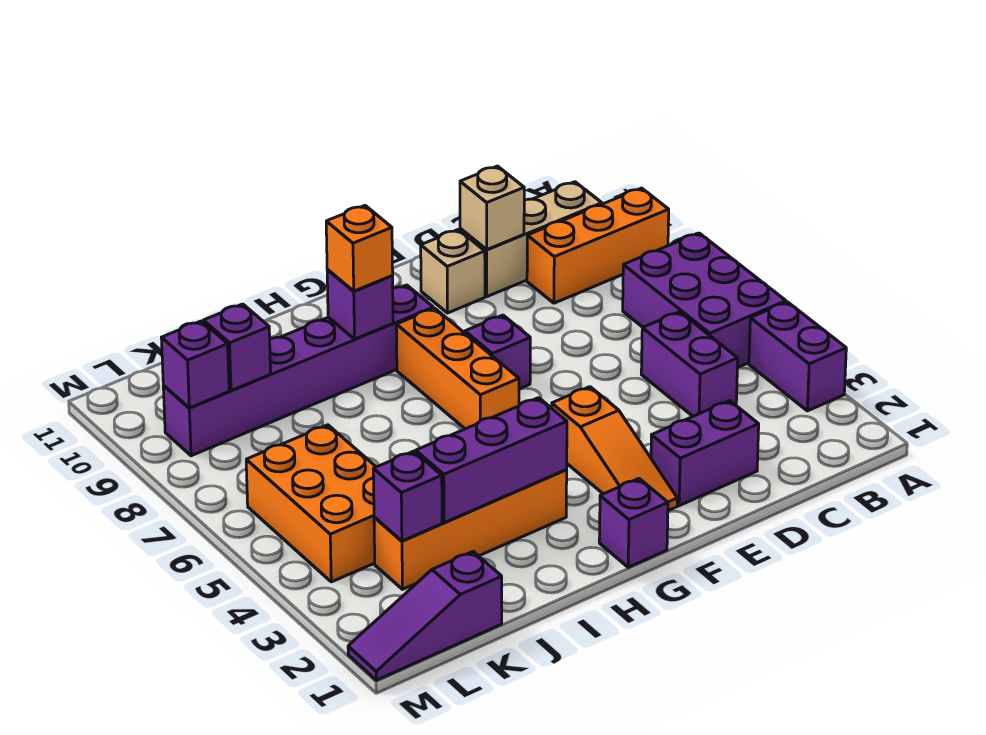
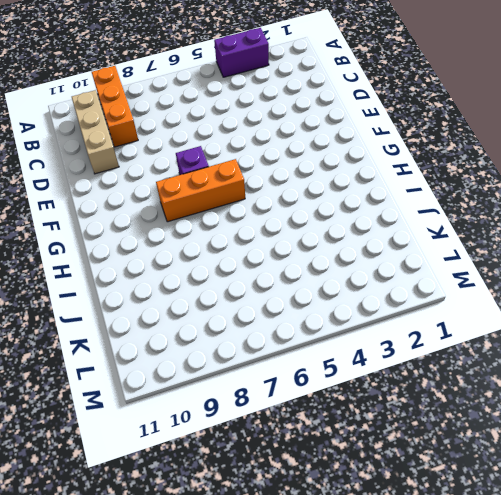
none -> purple brick A5:B7 level 1
none -> purple brick C4:C5 level 1
none -> purple brick D2:E2 level 1

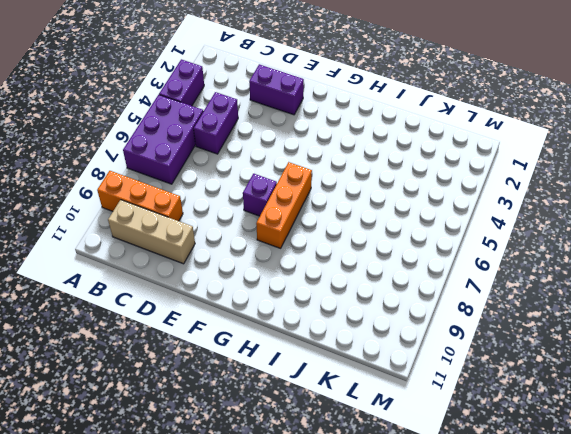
none -> tan brick E10 level 1
none -> orange slope F2:F4 level 1 top 4
none -> purple brick G1 level 1

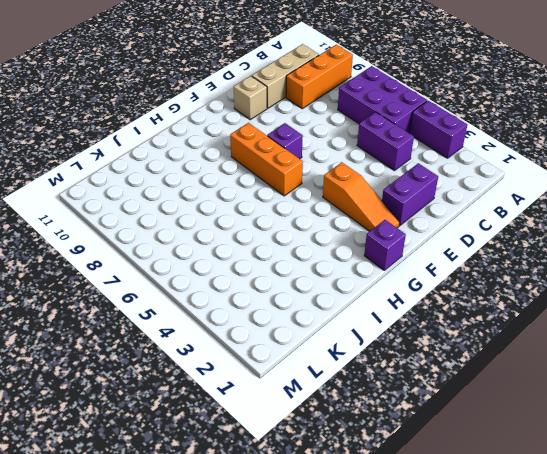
none -> purple brick G9:L9 level 1
none -> orange brick H3:K3 level 1
none -> purple slope K1:M1 level 1 top K

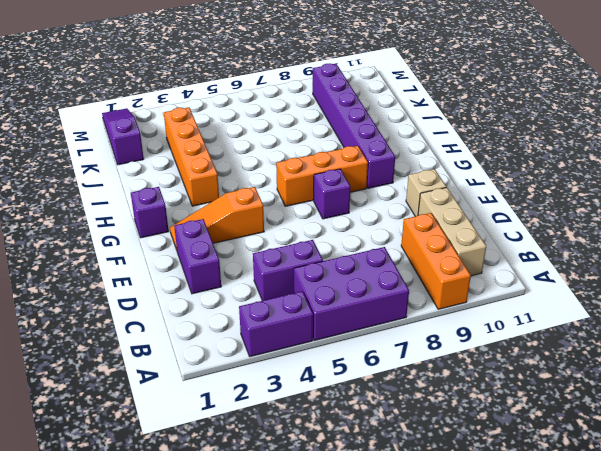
none -> orange brick K4:L6 level 1
none -> tan brick D10 level 2
none -> purple brick H3:J3 level 2

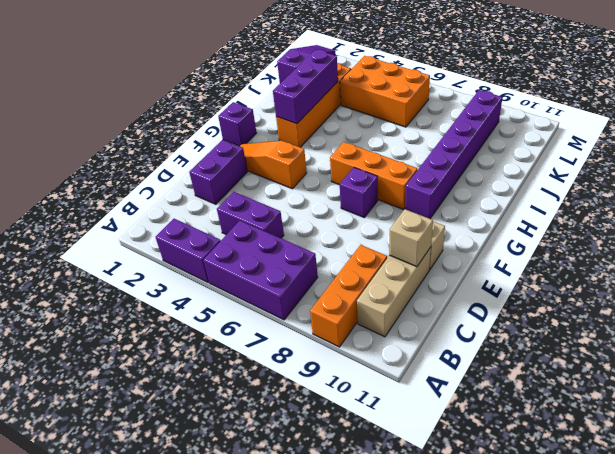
none -> purple brick H9 level 2
none -> purple brick K3 level 2
none -> purple brick K9 level 2

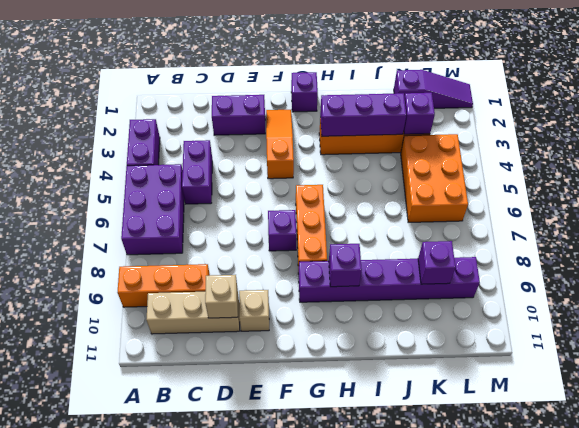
none -> purple brick L9 level 2
none -> orange brick H9 level 3

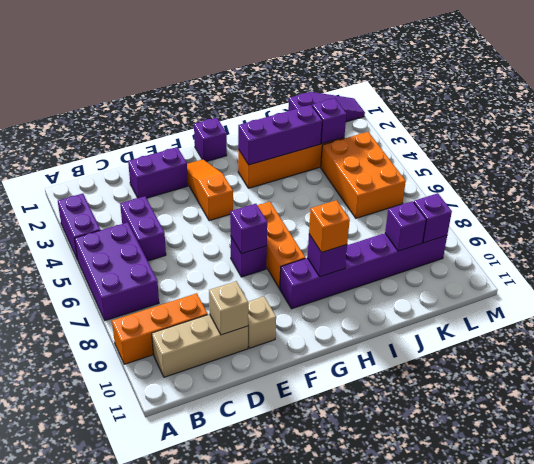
purple brick F7 level 2 -> none

